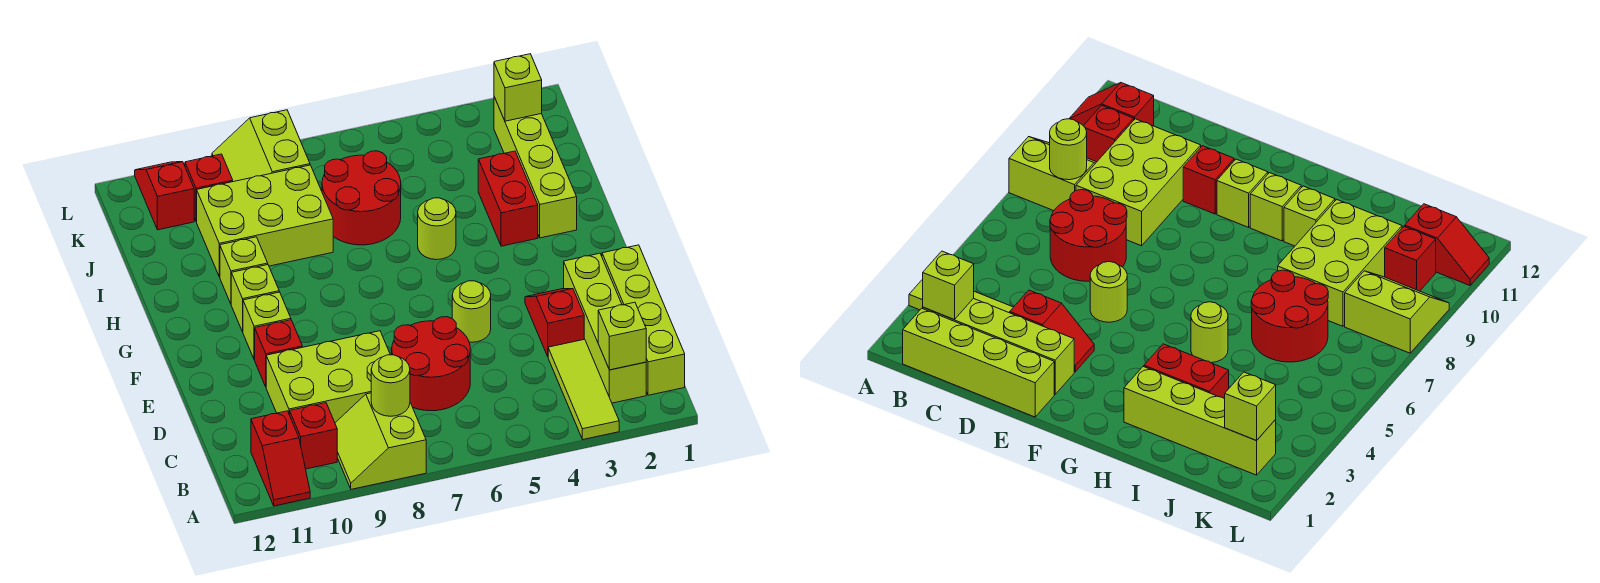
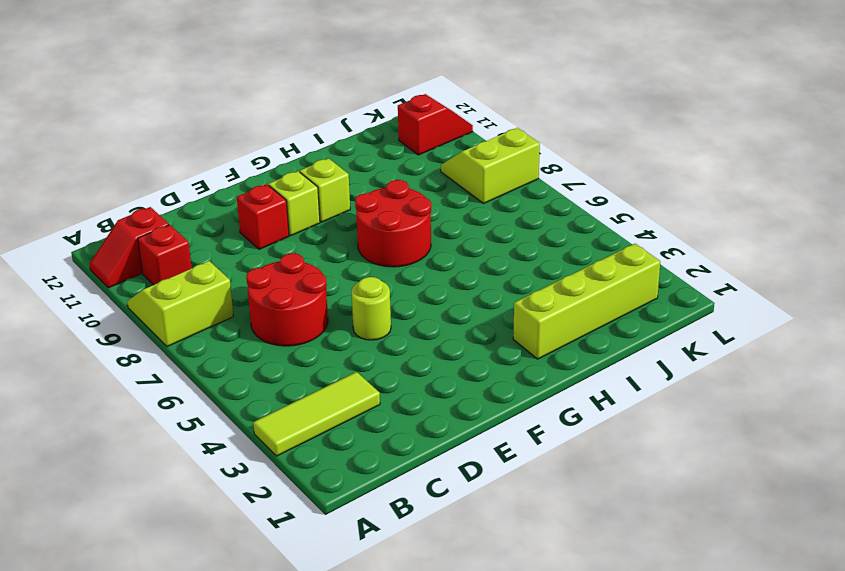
red round brick G7:H8 level 1 -> red round brick I6:J7 level 1
none -> lime brick B1:E1 level 1
none -> lime brick B2:E2 level 1
none -> lime brick C8:D10 level 1

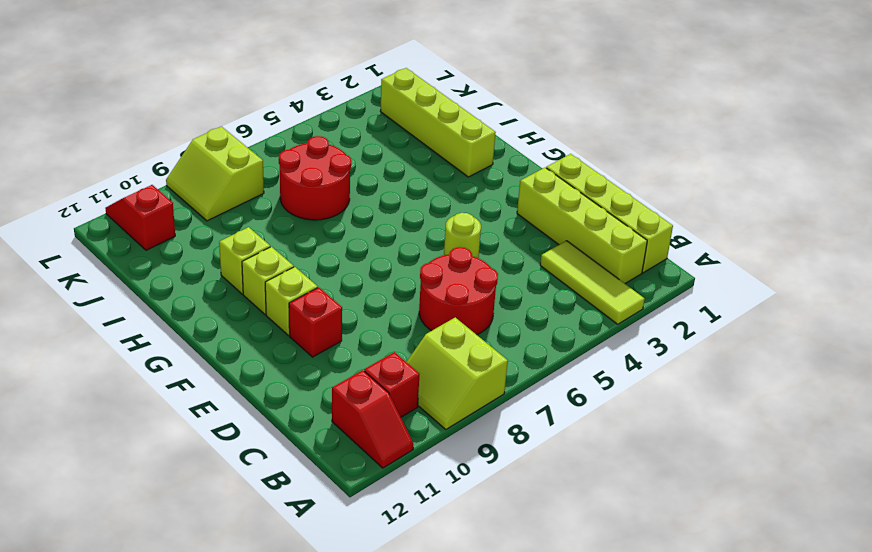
none -> lime brick C8:D10 level 1
none -> red slope D3:E3 level 1 top D
none -> red brick H3:I3 level 1

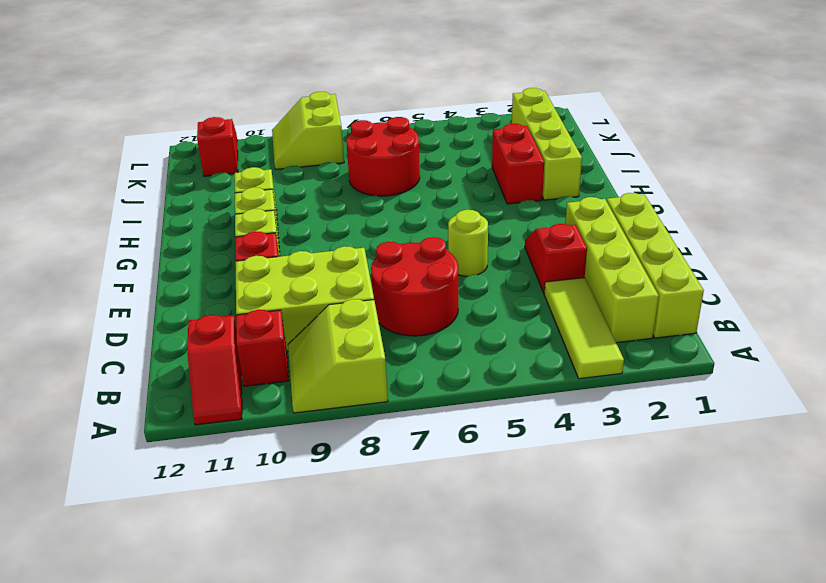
none -> lime round brick H5 level 1
none -> lime brick I8:J10 level 1
none -> red brick K10 level 1

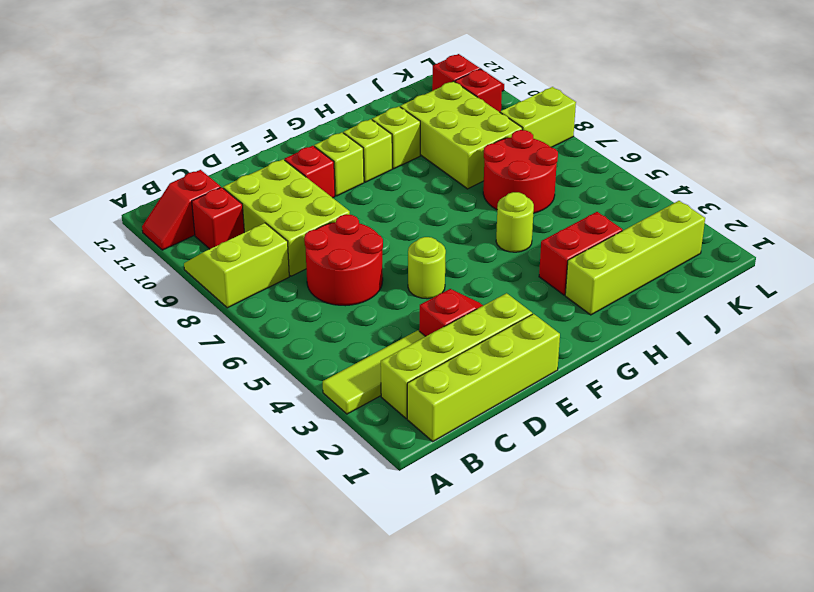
none -> lime brick B2 level 2
none -> lime round brick B8 level 2
none -> lime brick K2 level 2

